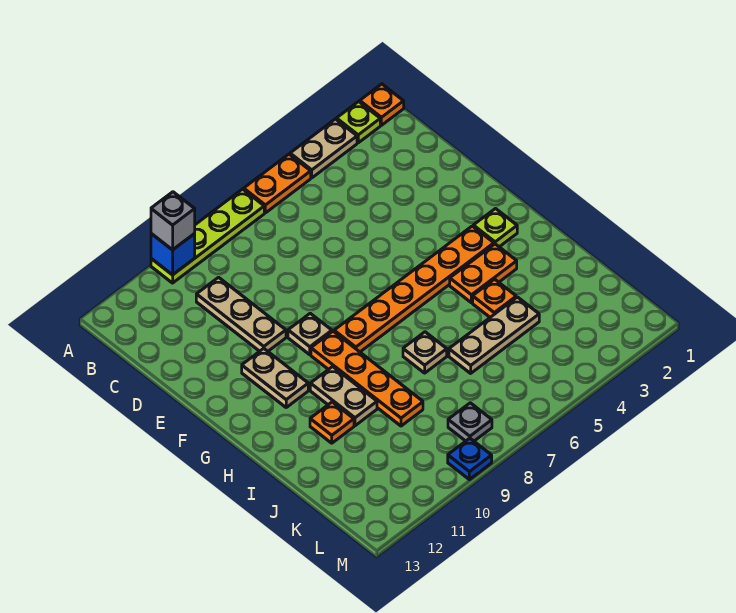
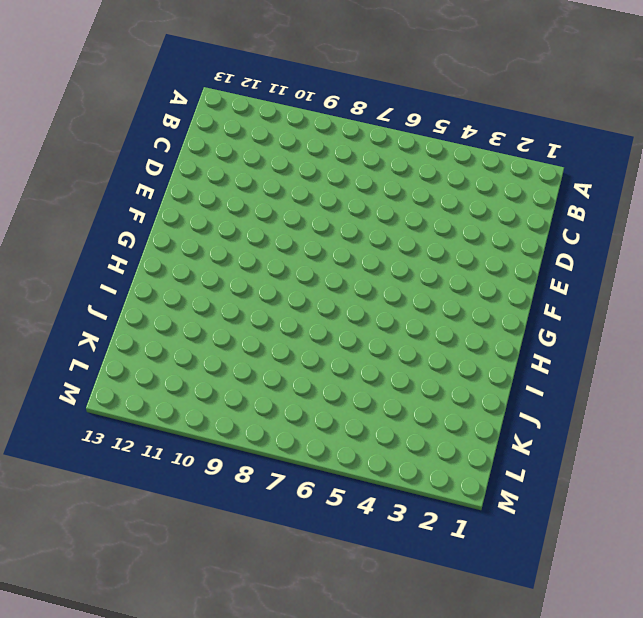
none -> orange plate A1 level 1
none -> lime plate A2 level 1
none -> tan plate A3:A4 level 1

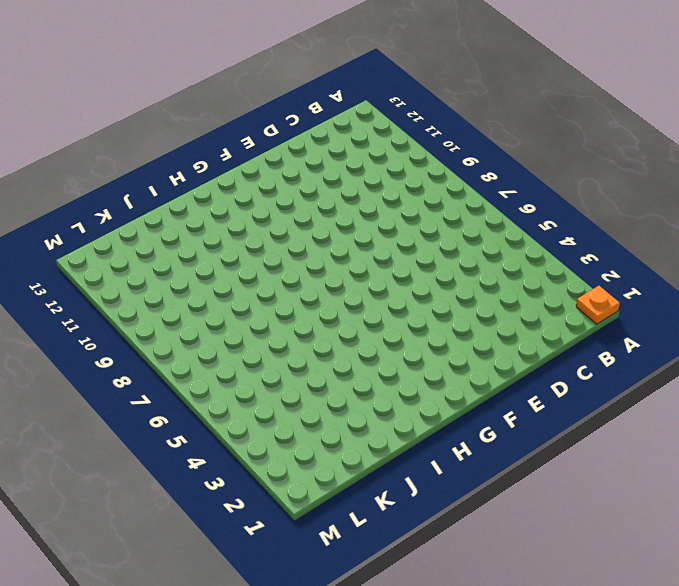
none -> lime plate A2 level 1
none -> tan plate A3:A4 level 1
none -> orange plate A5:A6 level 1

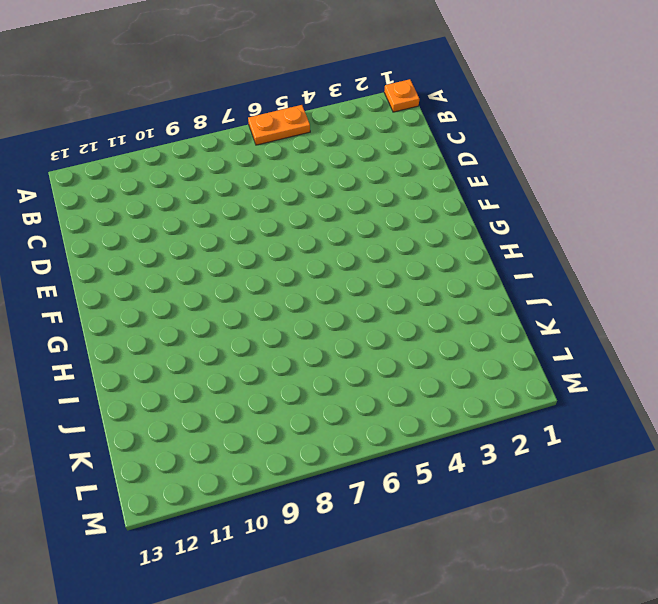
none -> lime plate A2 level 1
none -> tan plate A3:A4 level 1
none -> lime plate A7:A10 level 1

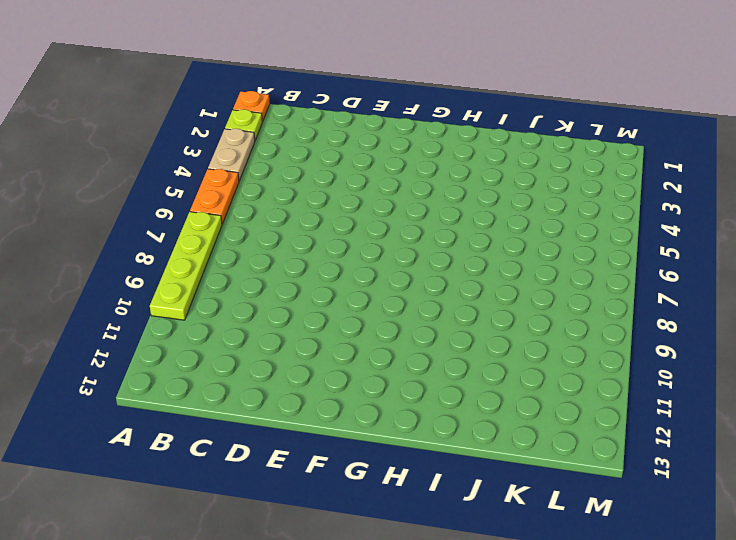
none -> tan plate C10:E10 level 1
none -> tan plate F9 level 1
none -> tan plate F11:G11 level 1

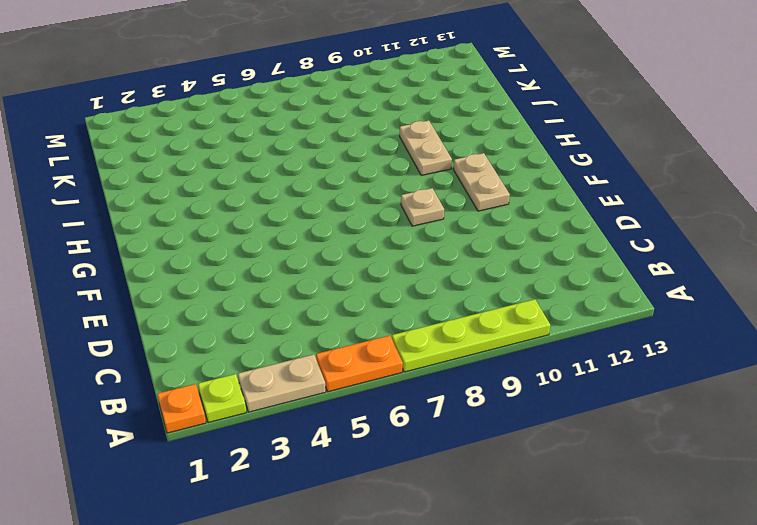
none -> tan plate C10:E10 level 1
none -> lime plate G2 level 1
none -> orange plate G3:G8 level 1

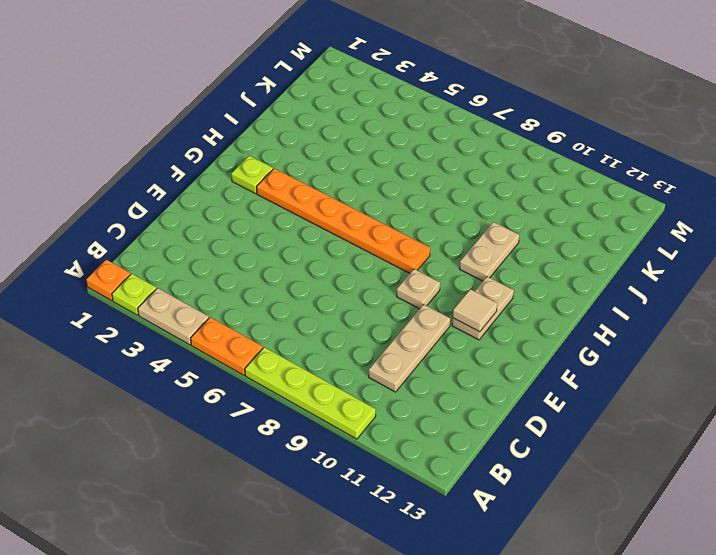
tan tile F11 level 2 -> none
none -> orange plate G9:J9 level 1
none -> orange plate H3:H4 level 1
none -> orange plate I4 level 1

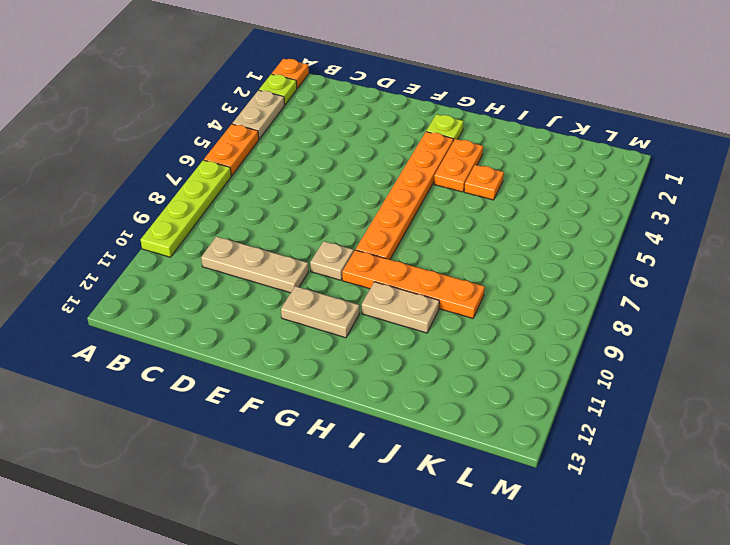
none -> tan plate I7 level 1
none -> orange plate I11 level 1
none -> tan plate J4:J6 level 1

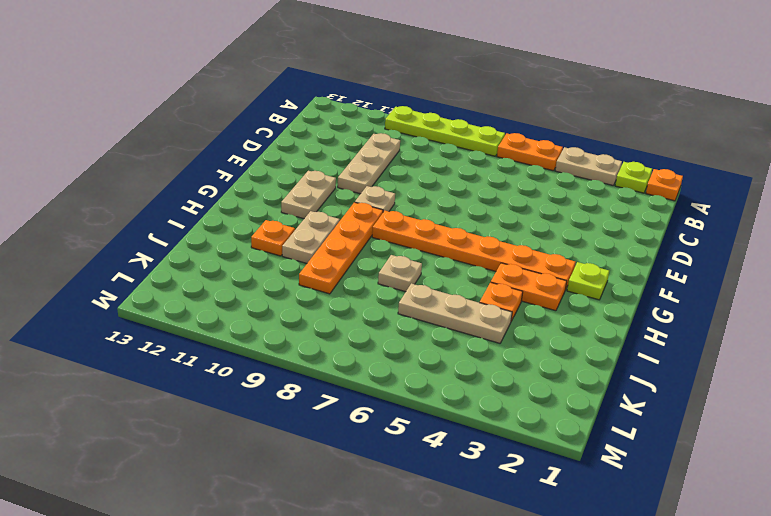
none -> grey plate L8 level 1
none -> blue plate M9 level 1
none -> blue brick A10 level 2

